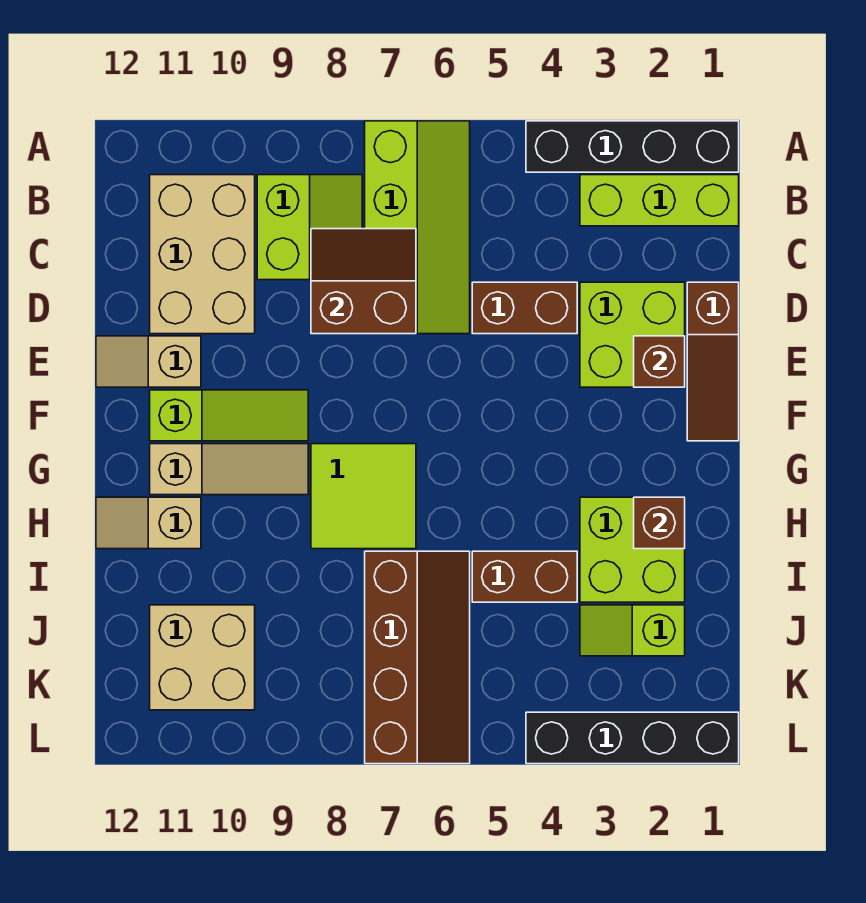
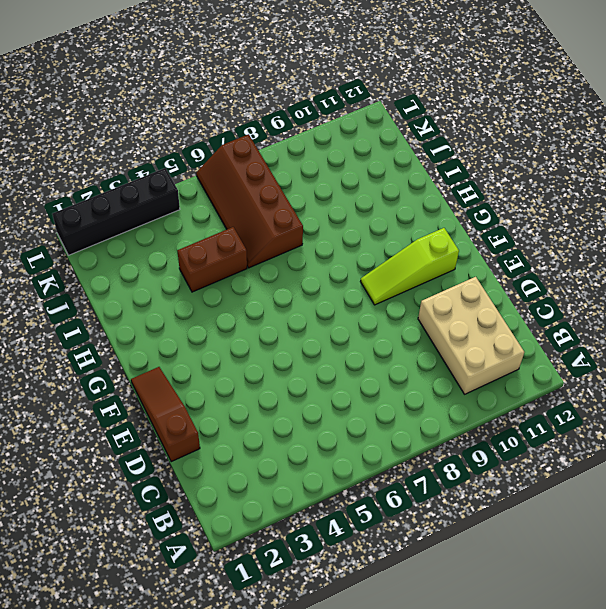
none -> black brick A1:A4 level 1
none -> lime slope A6:D7 level 1 top 7
none -> lime brick B1:B3 level 1

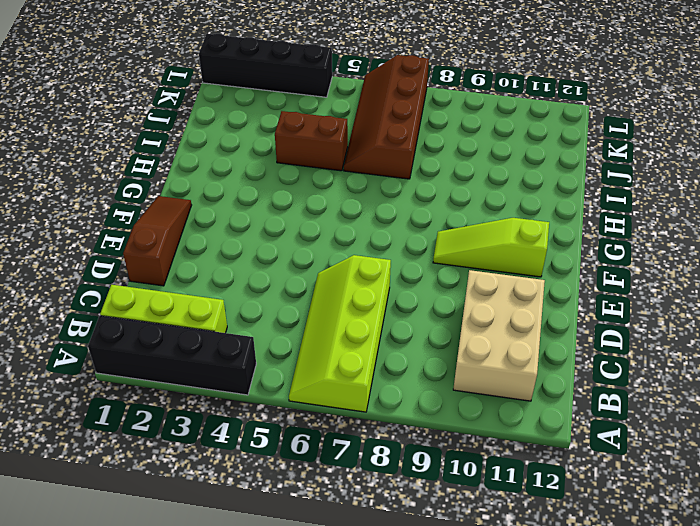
none -> lime slope B8:C9 level 1 top 9
none -> lime brick D2:E3 level 1
none -> brown brick D4:D5 level 1

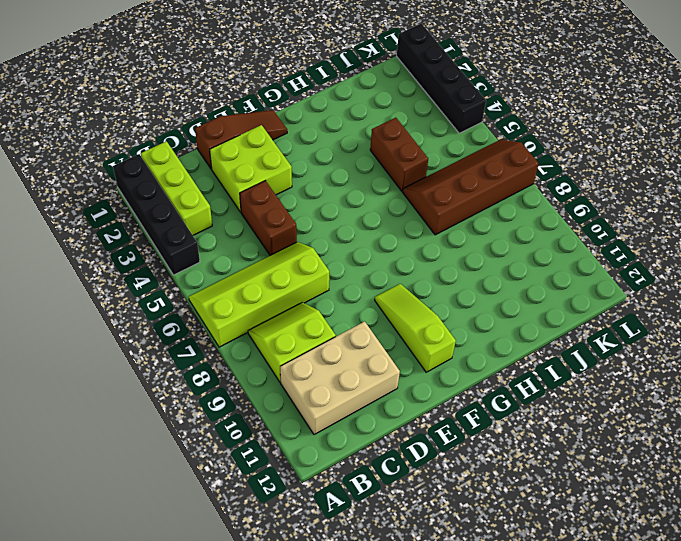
none -> tan slope E11:E12 level 1 top 11
none -> lime tile G7:H8 level 1
none -> tan slope G9:G11 level 1 top 11

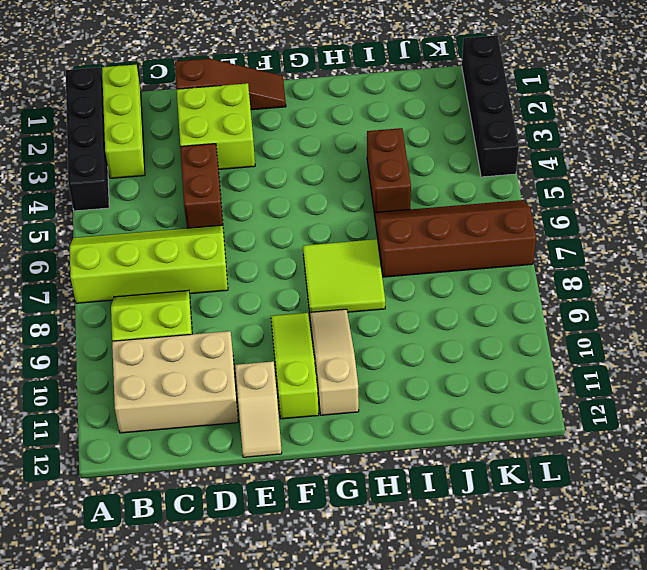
none -> lime brick H2:I3 level 1
none -> tan slope H11:H12 level 1 top 11
none -> lime slope J2:J3 level 1 top 2

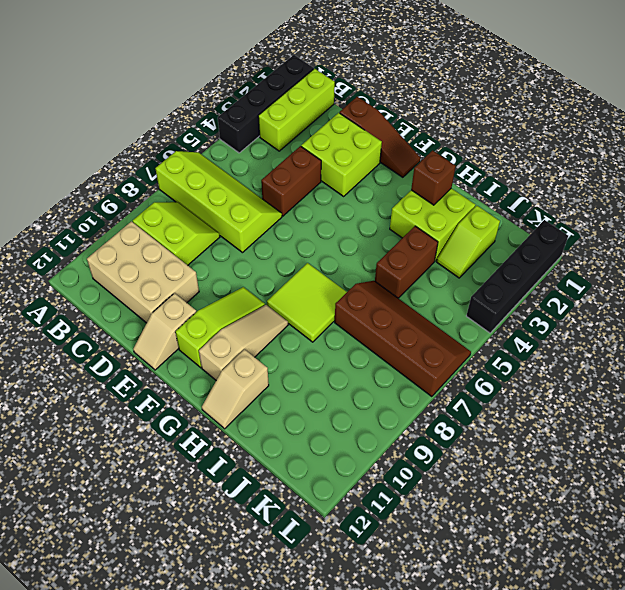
none -> tan brick J10:K11 level 1
none -> brown slope C7:D8 level 2 top D
none -> brown brick E2 level 2

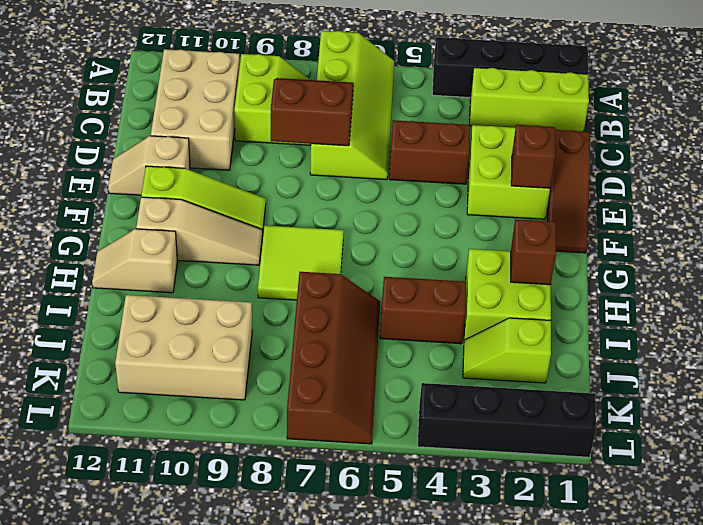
tan brick J9:K11 level 1 -> tan brick J10:K11 level 1

